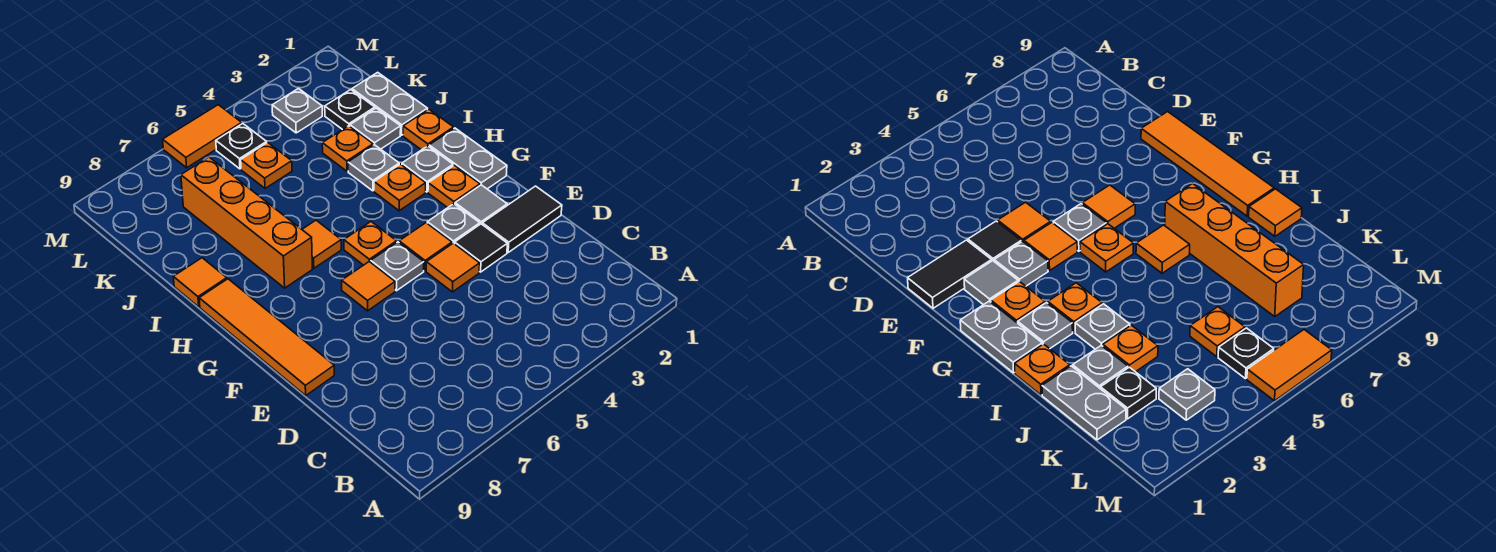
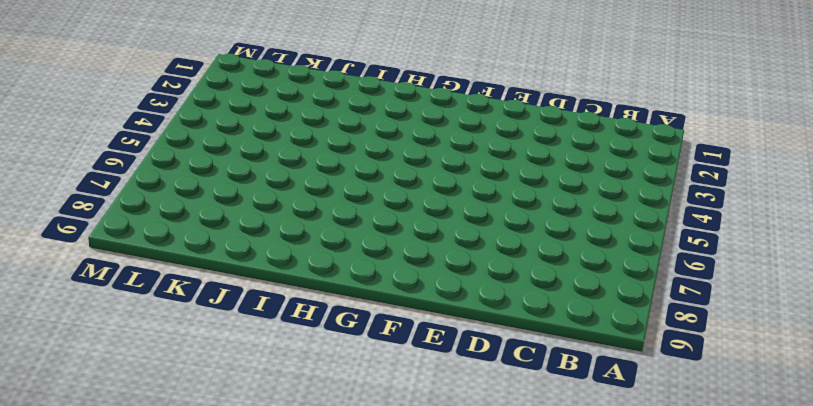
none -> black tile E1:E2 level 1
none -> black tile E3 level 1
none -> orange tile E4 level 1

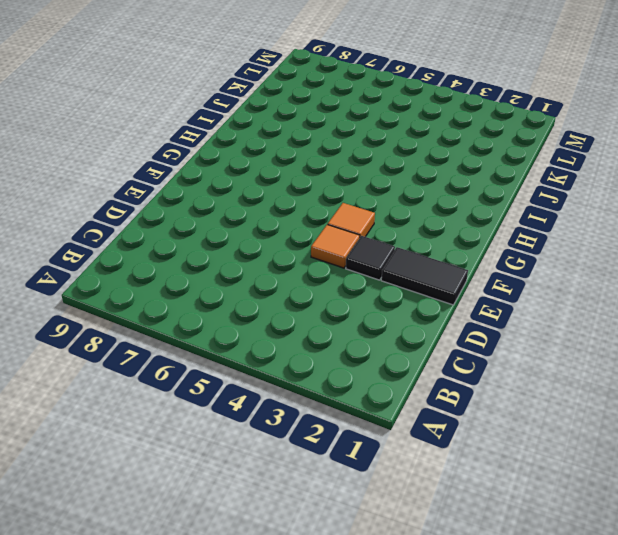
none -> orange tile E9:H9 level 1
none -> grey tile F2 level 1
none -> grey plate F3 level 1

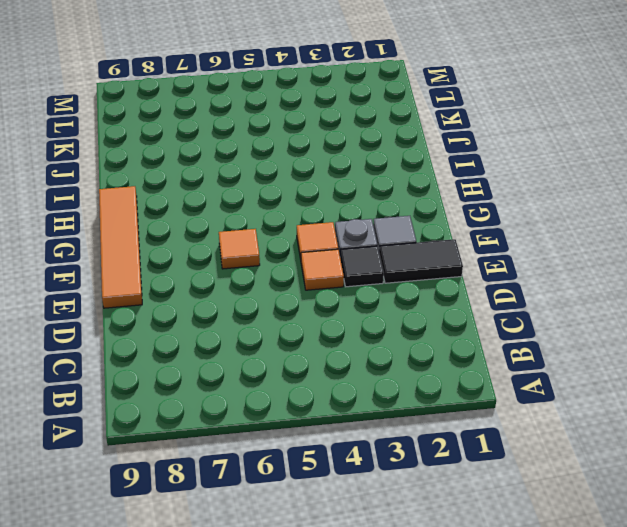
none -> grey plate F5 level 1
none -> grey plate G1:H1 level 1
none -> orange plate G2 level 1

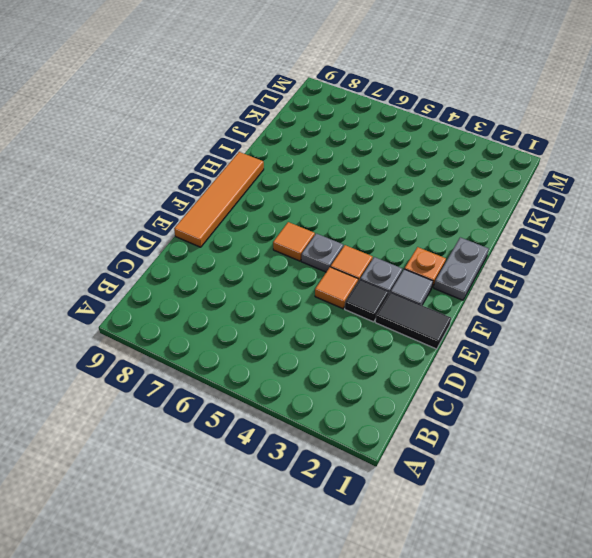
none -> orange plate G5 level 1
none -> grey plate H2 level 1
none -> orange plate H3 level 1

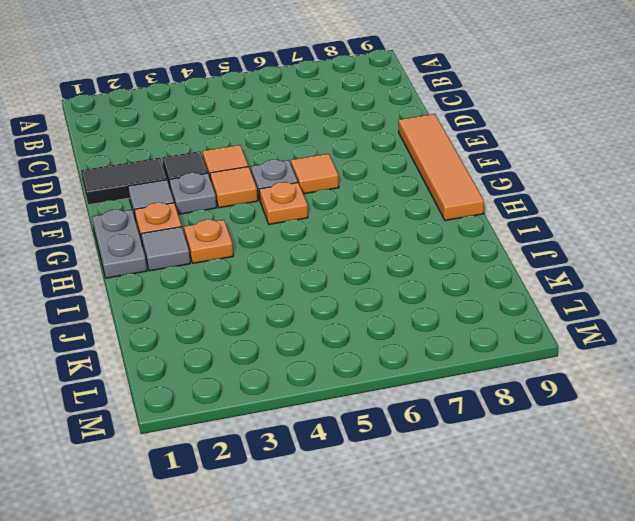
grey tile H2 level 1 -> grey plate H2 level 1
none -> orange tile H6 level 1
none -> orange brick H7:K7 level 1
none -> orange plate I1 level 1

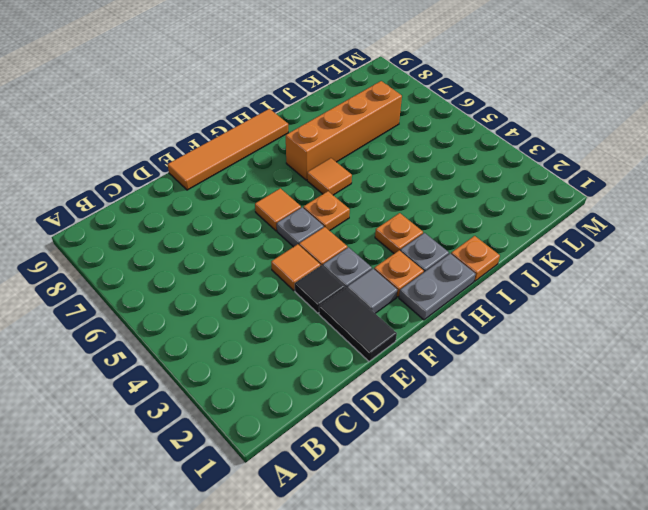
none -> grey plate I3 level 1
none -> orange tile I9 level 1
none -> grey plate J1:K1 level 1

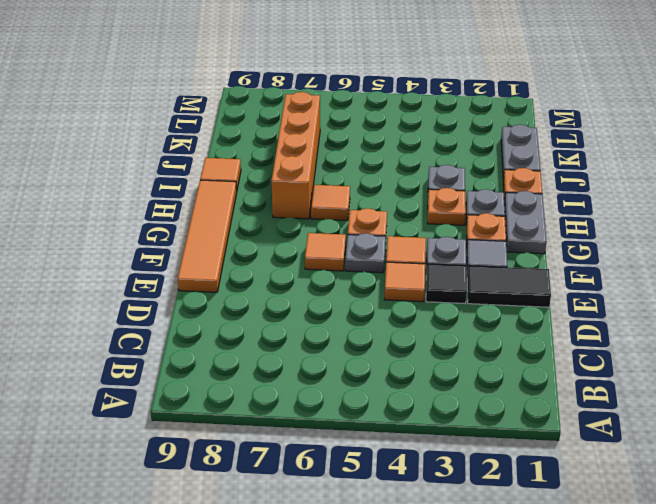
none -> grey plate J2 level 1
none -> orange plate J3 level 1
none -> black plate K2 level 1

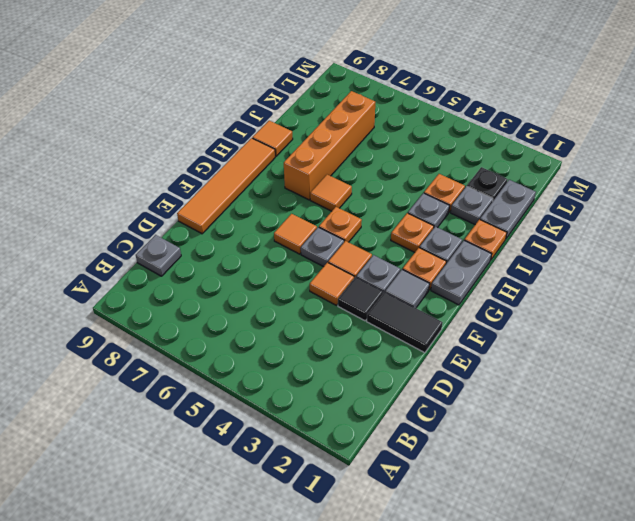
grey plate C9 level 1 -> grey plate L3 level 1
none -> orange plate K5 level 1
none -> black plate L5 level 1
none -> orange tile M5:M6 level 1

